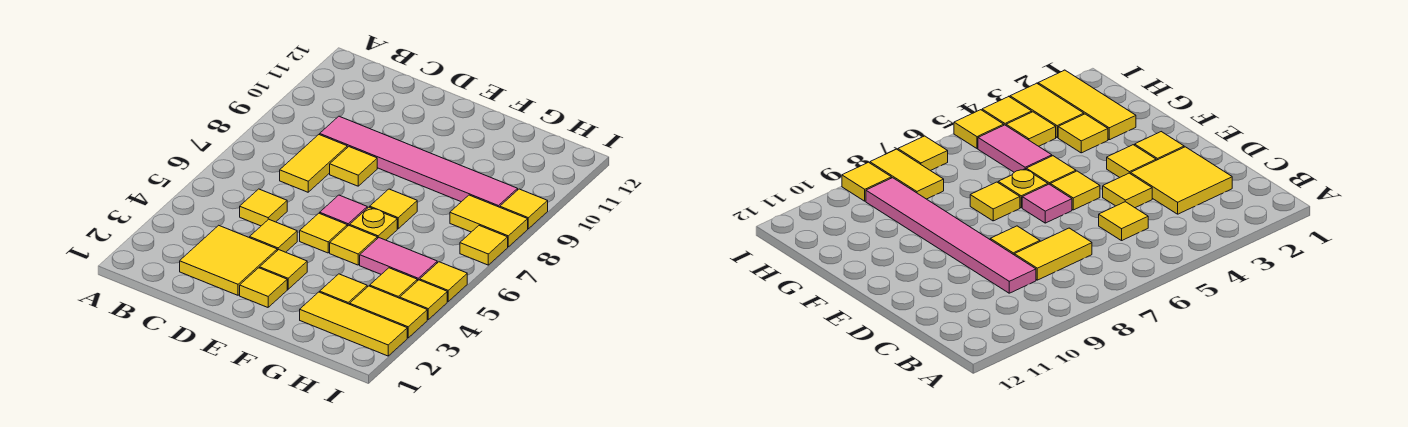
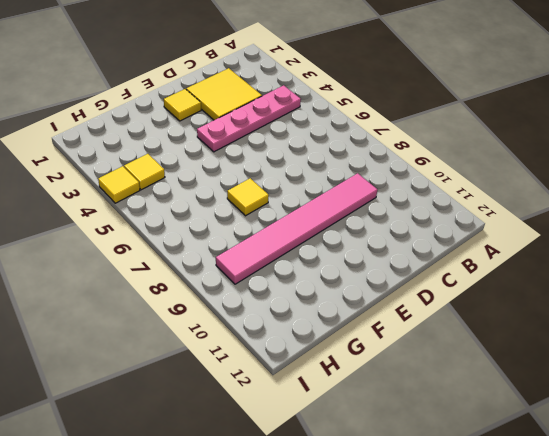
pink plate B4:E4 level 1 -> yellow tile D4 level 1
none -> yellow tile C5 level 1
none -> yellow tile C7:C8 level 1
none -> yellow tile D8 level 1

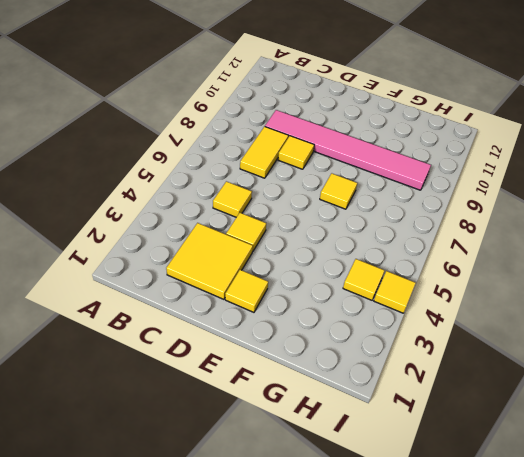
none -> yellow tile E3 level 1
none -> yellow tile E5 level 1
none -> pink tile E6 level 1

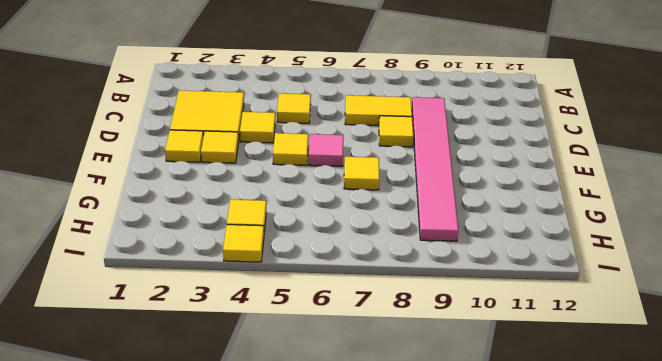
none -> yellow tile F5 level 1
none -> yellow plate F6 level 1
none -> yellow tile G2:I2 level 1

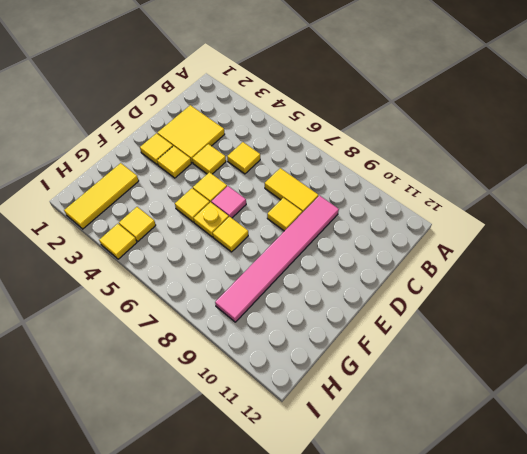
none -> yellow tile G3 level 1
none -> pink tile G5:H5 level 1
none -> yellow tile H3:I3 level 1

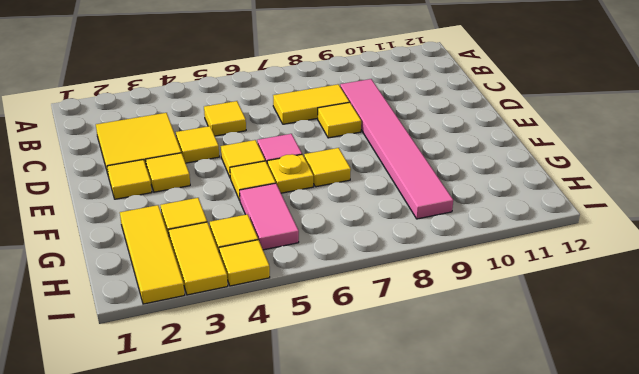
none -> yellow tile H8:I8 level 1
none -> yellow tile I5 level 1
none -> yellow tile I7 level 1

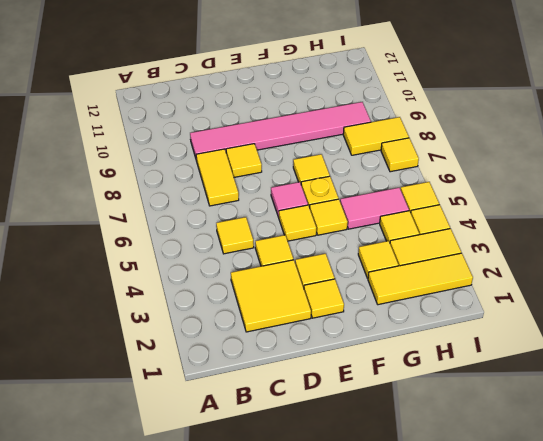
none -> yellow tile I9 level 1

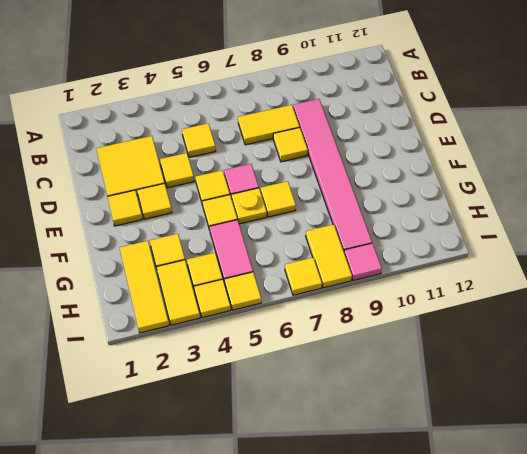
pink tile I9 level 1 -> yellow tile I9 level 1

